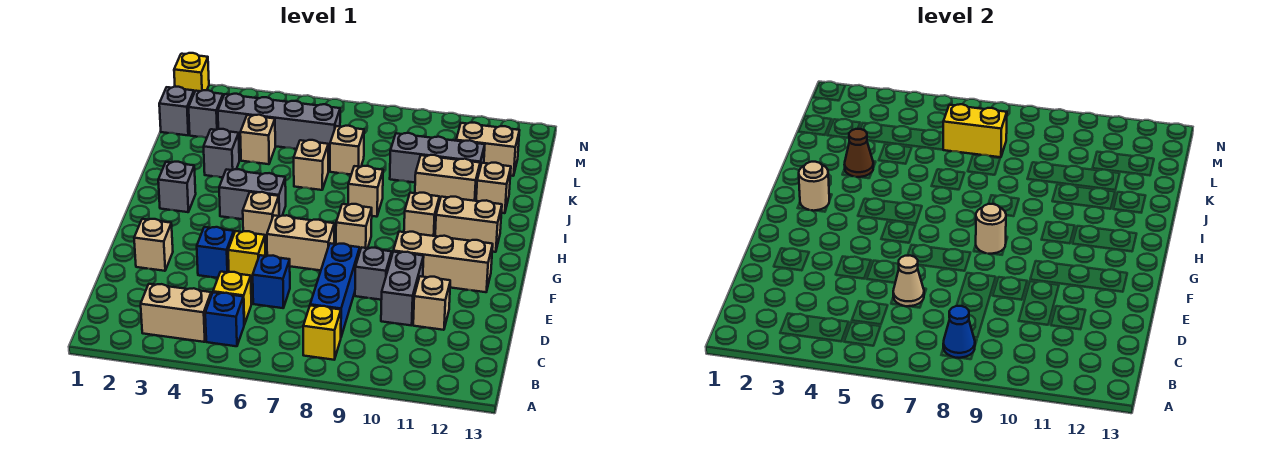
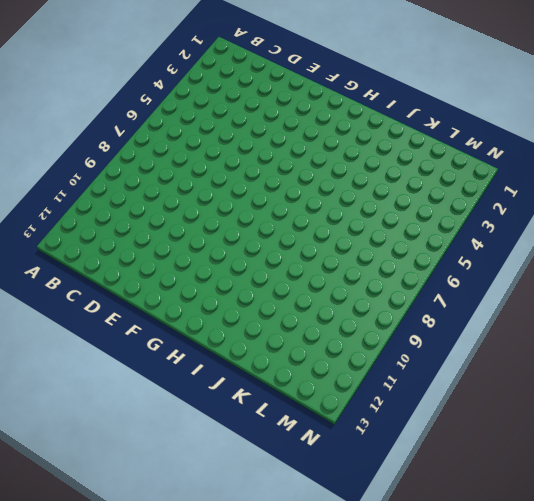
none -> tan brick B3:B4 level 1
none -> blue brick B5 level 1
none -> yellow brick B8 level 1
none -> yellow brick C5 level 1

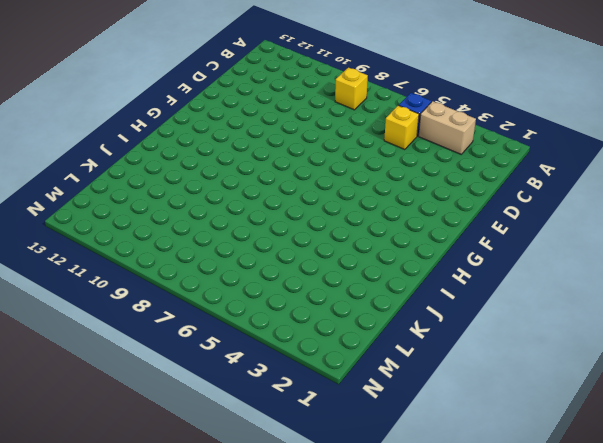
none -> blue brick C8:E8 level 1
none -> blue brick D6 level 1
none -> grey brick D10:E10 level 1
none -> tan brick D11 level 1

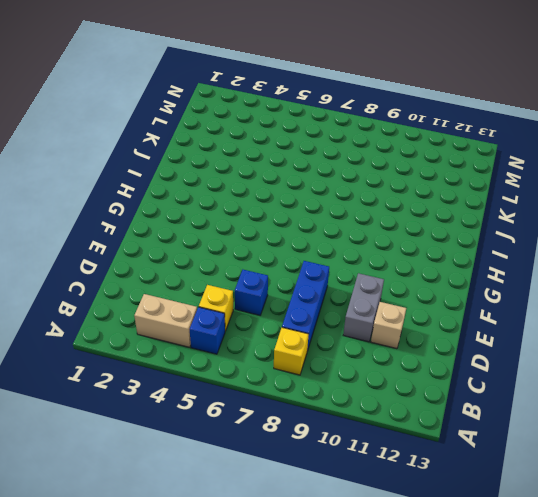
none -> tan brick E2 level 1
none -> blue brick E4 level 1
none -> yellow brick E5 level 1
none -> grey brick E9 level 1

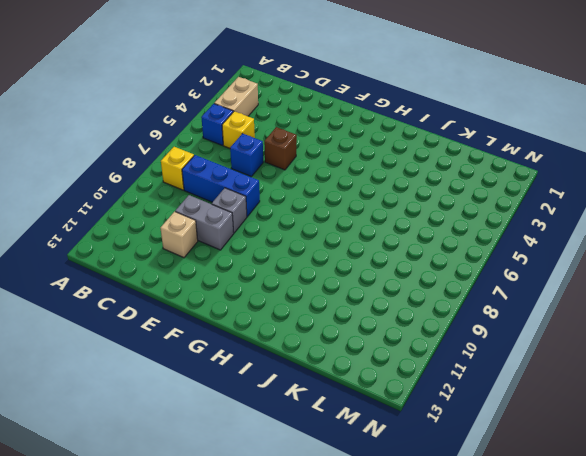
brown brick E5 level 1 -> yellow brick E5 level 1
none -> tan brick E2 level 1
none -> blue brick E4 level 1
none -> tan brick F6:F7 level 1
none -> tan brick F10:F12 level 1

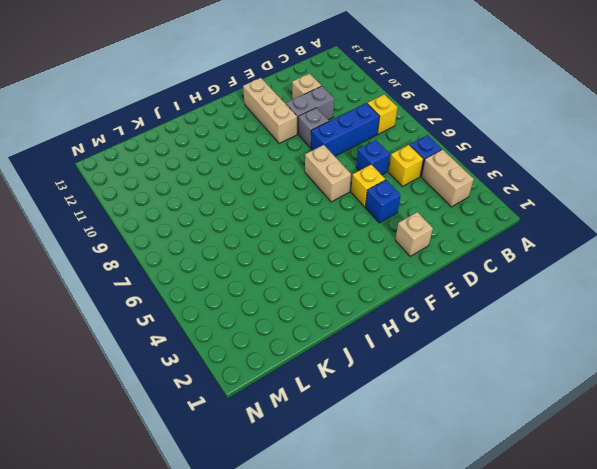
none -> tan brick G5 level 1
none -> tan brick G8 level 1
none -> grey brick H2 level 1
none -> grey brick H4:H5 level 1

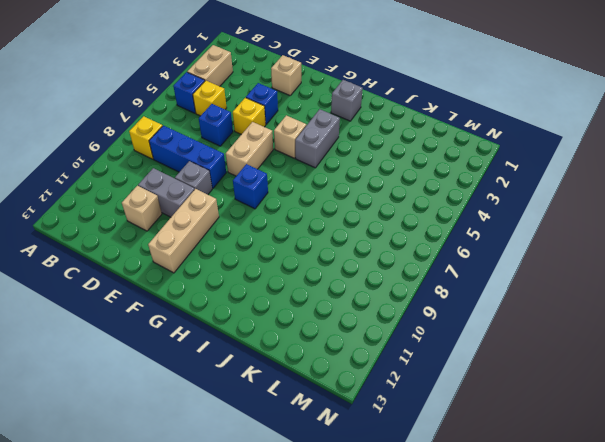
blue brick G8 level 1 -> tan brick G8 level 1
none -> tan brick H10 level 1
none -> tan brick H11:H12 level 1
none -> tan brick I8 level 1
none -> grey brick J3 level 1

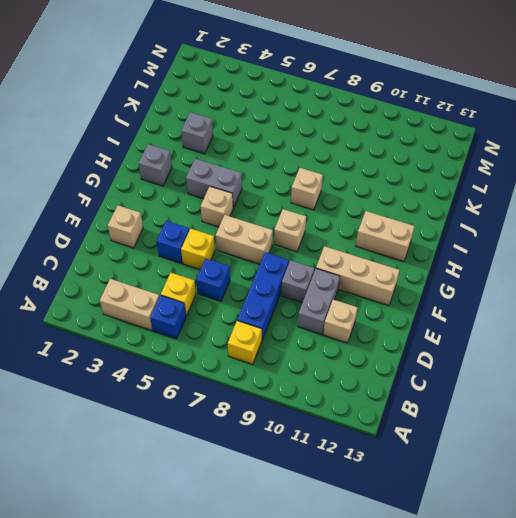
none -> tan brick H10 level 1
none -> tan brick J6 level 1
none -> tan brick J10:J11 level 1
none -> tan brick J12 level 1

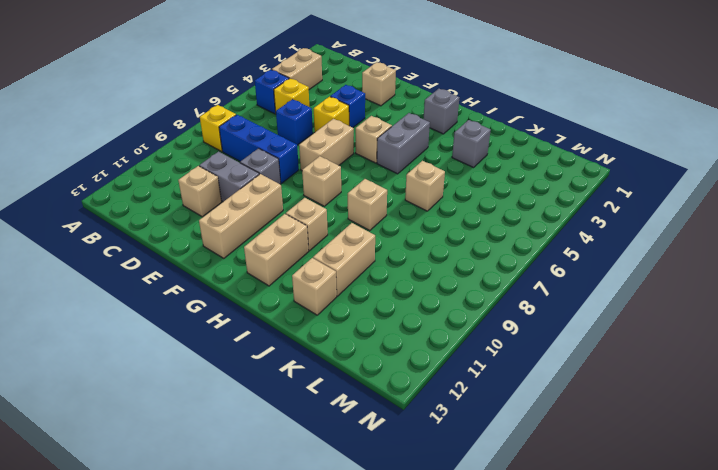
none -> tan brick K4 level 1
none -> tan brick K7 level 1
none -> grey brick K9:K11 level 1
none -> grey brick L1 level 1

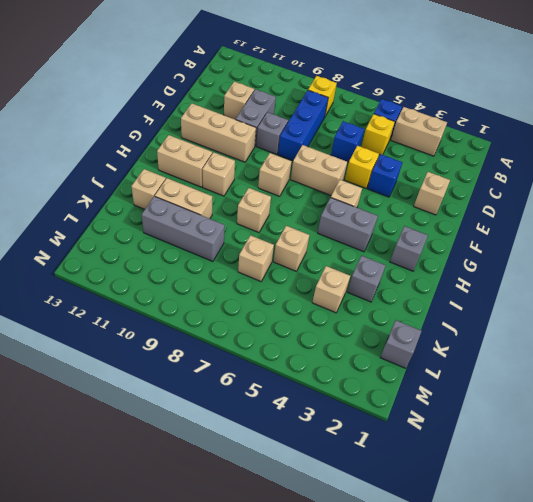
none -> grey brick L2 level 1
none -> grey brick L3:L6 level 1
none -> tan brick L11:L12 level 1
none -> yellow brick N1 level 1

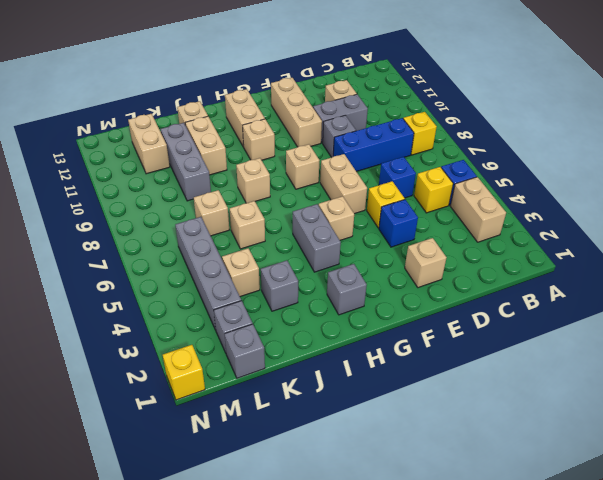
none -> blue cone B8 level 2
none -> tan cone D6 level 2
none -> tan round brick G8 level 2
none -> tan round brick H2 level 2

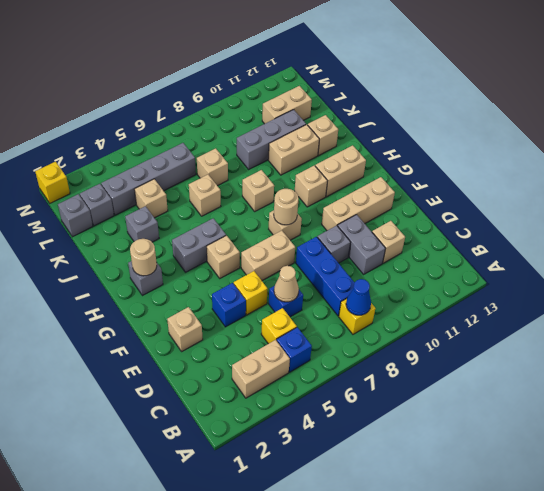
none -> brown cone J3 level 2
none -> yellow brick L6:L7 level 2

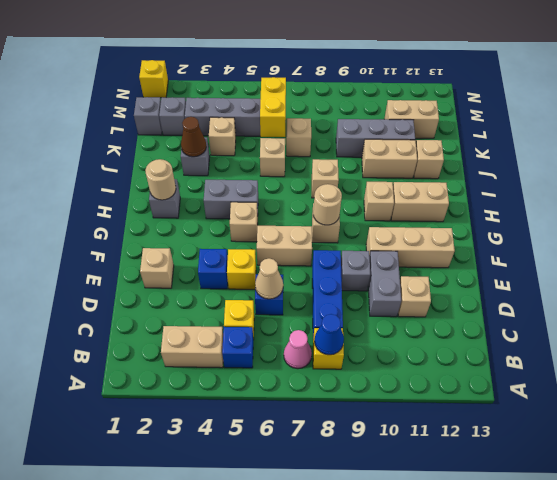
pink cone B7 level 1 -> none
yellow brick K6:L6 level 2 -> yellow brick L6:L7 level 2

